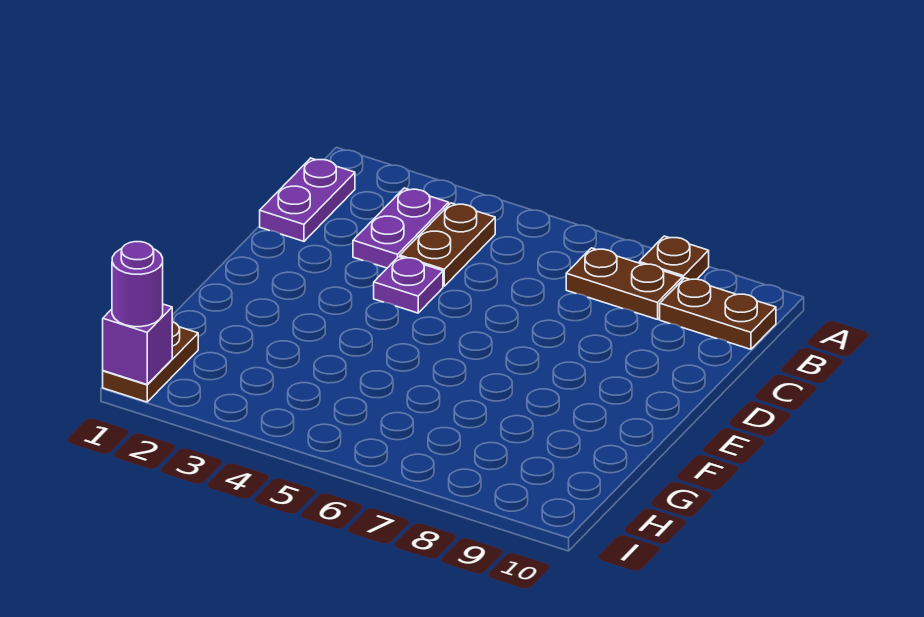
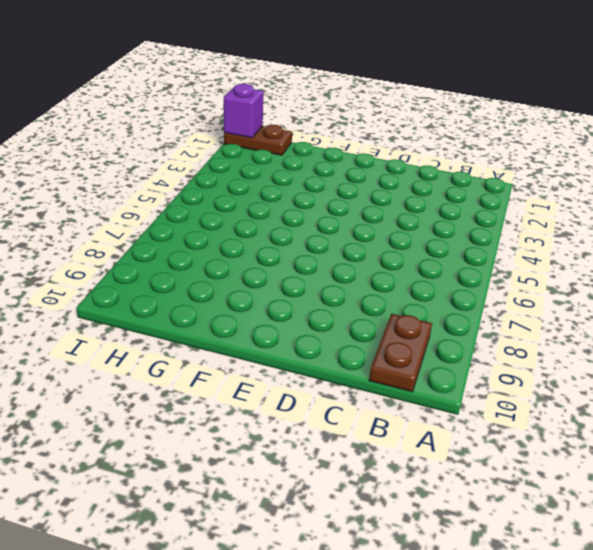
none -> brown plate A8 level 1
none -> purple plate B1:C1 level 1

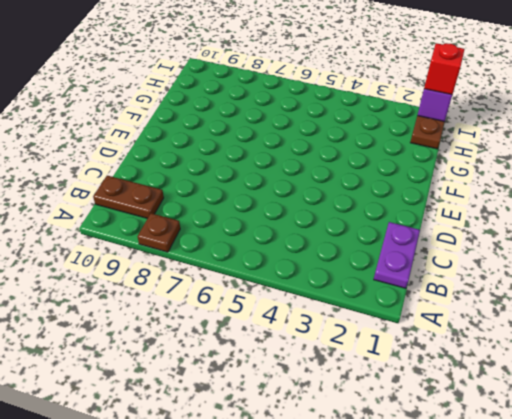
red brick I1 level 3 -> purple round brick I1 level 3
none -> purple plate B3:C3 level 1
none -> brown plate B4:C4 level 1

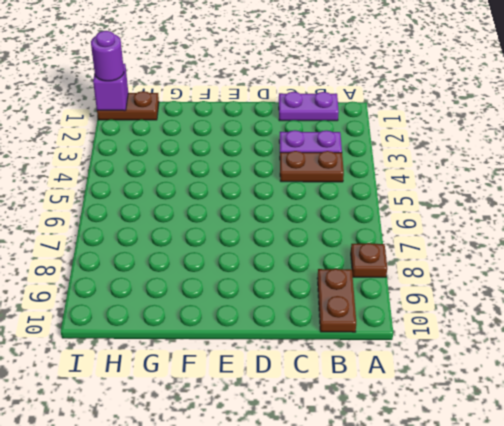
none -> brown plate B7:B8 level 1
none -> purple plate D4 level 1

